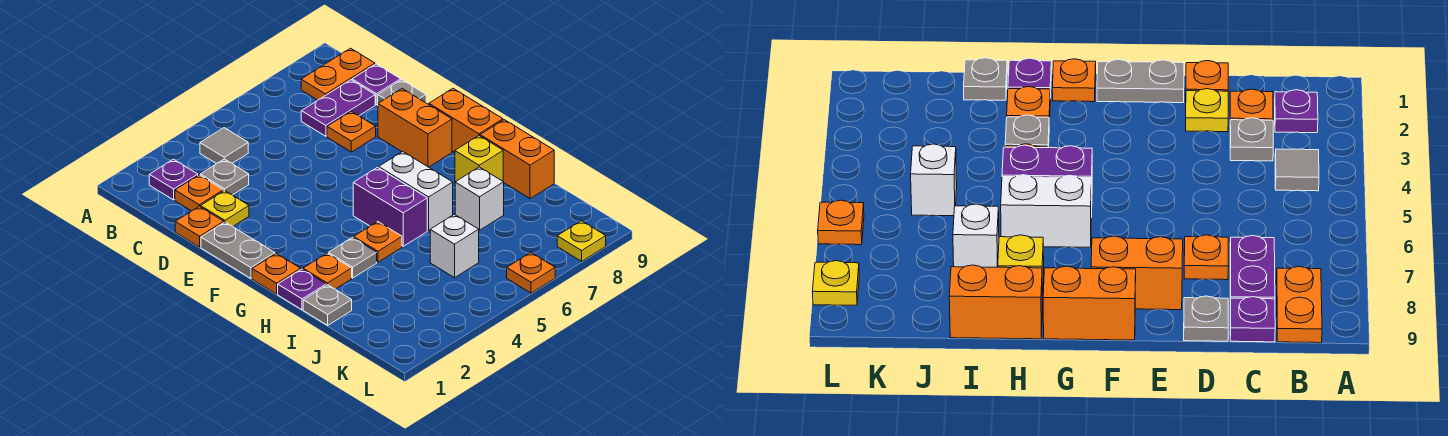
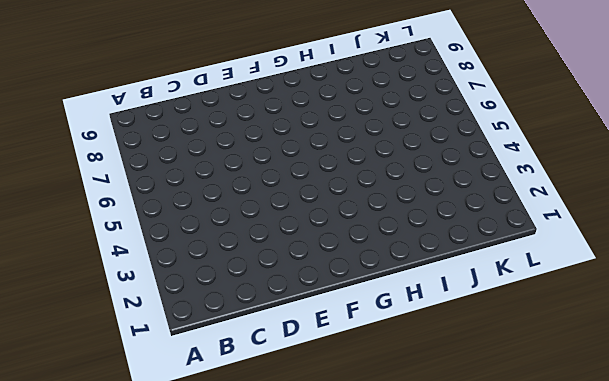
none -> purple plate B2 level 1
none -> grey tile B4 level 1
none -> orange plate B8:B9 level 1

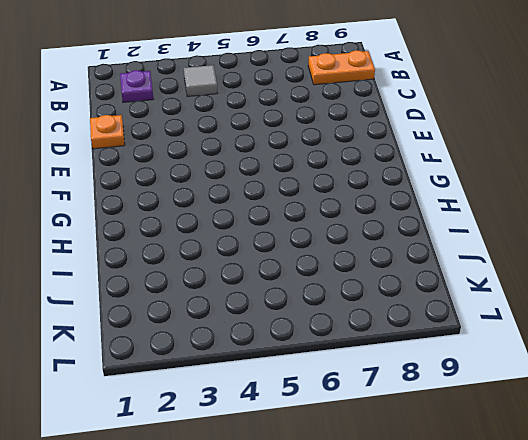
none -> orange plate C2 level 1
none -> grey plate C3 level 1
none -> purple plate C7:C8 level 1

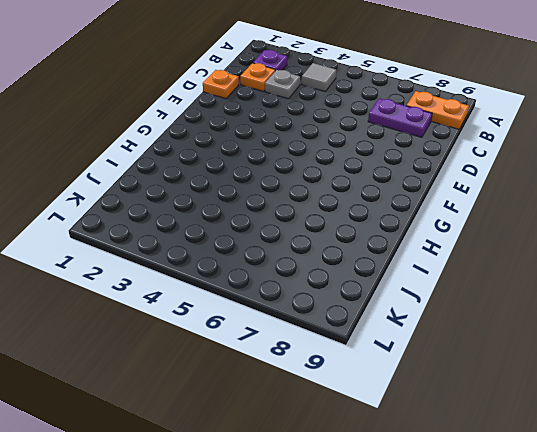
none -> purple plate C9 level 1
none -> yellow plate D2 level 1
none -> orange plate D7 level 1

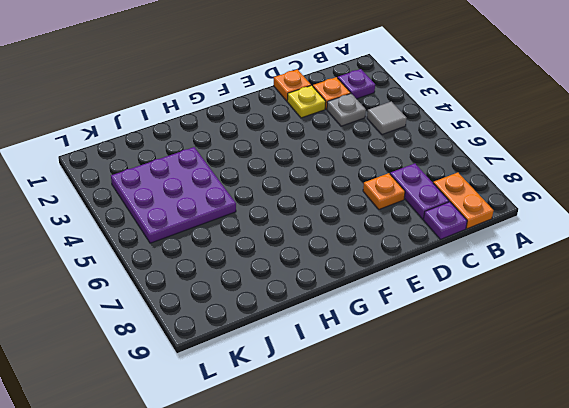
purple plate I3:K5 level 1 -> white brick J5 level 1
none -> grey plate D9 level 1
none -> grey plate E1:F1 level 1
none -> orange brick E8:F8 level 1

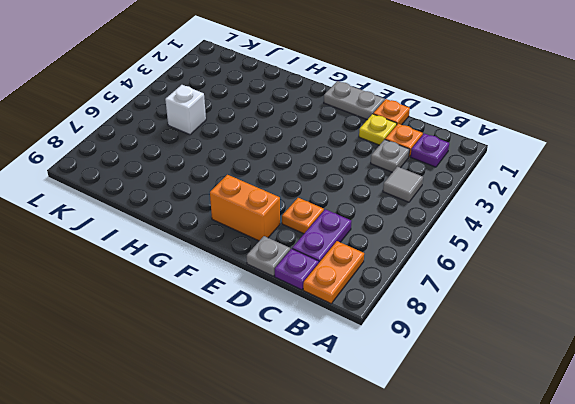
none -> orange brick F9:G9 level 1
none -> orange plate G1 level 1
none -> purple brick G5:H5 level 1

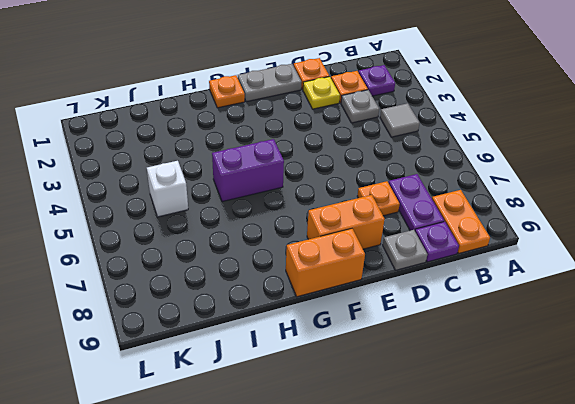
none -> white brick G6:H6 level 1
none -> purple plate H1 level 1
none -> orange plate H2 level 1

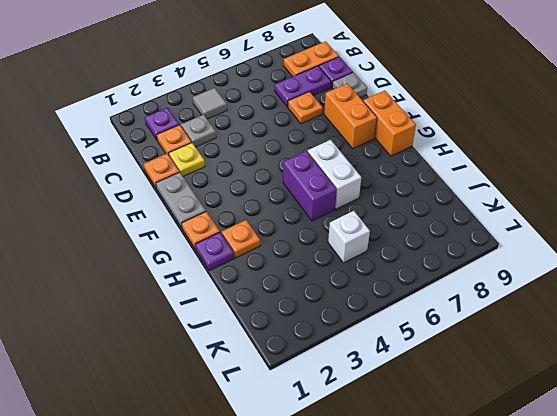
none -> grey plate H3 level 1
none -> orange plate H4 level 1
none -> yellow brick H8 level 1

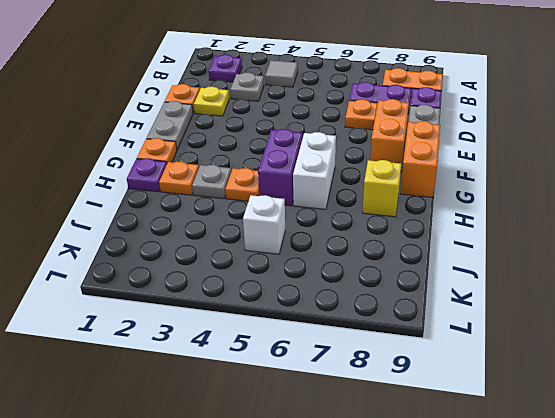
none -> orange plate C2 level 1
none -> orange brick H9:I9 level 1
none -> grey plate I1 level 1

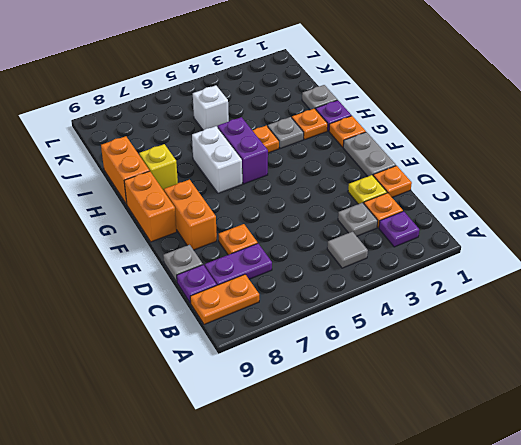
none -> white brick I7 level 1
none -> orange plate L6 level 1
none -> yellow plate L8 level 1

